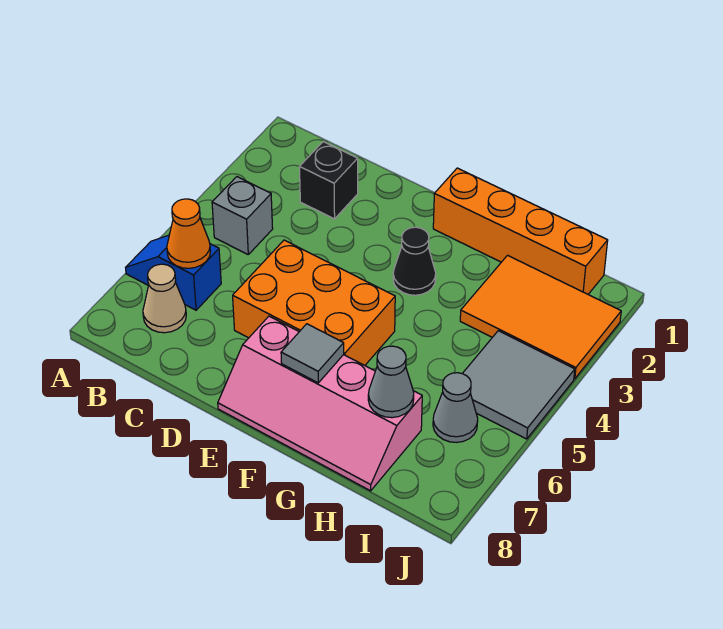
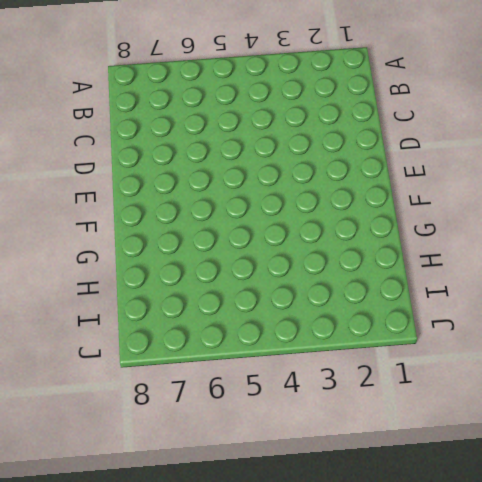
none -> blue slope A6:B6 level 1 top B
none -> grey brick B4 level 1
none -> tan cone B7 level 1

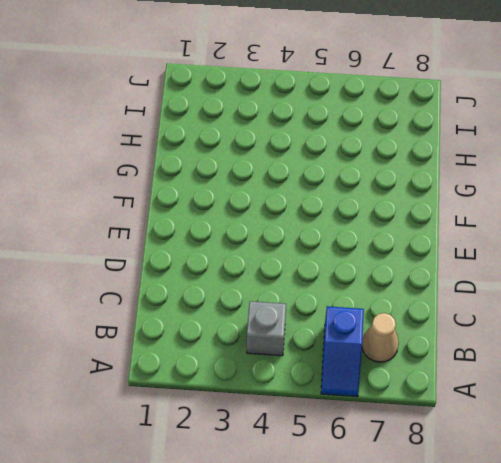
none -> black brick C2 level 1
none -> orange brick D5:F6 level 1
none -> pink slope E7:H8 level 1 top 7

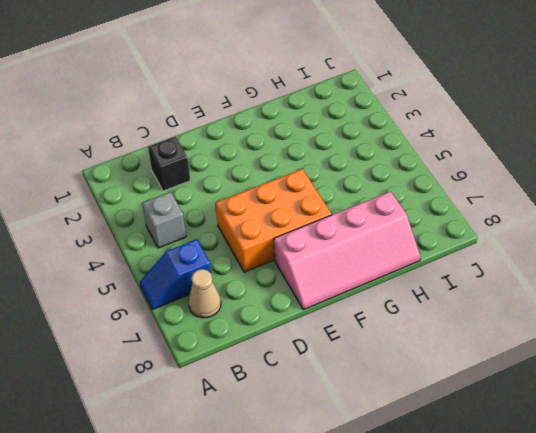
none -> orange brick F1:I1 level 1
none -> black cone F3 level 1
none -> orange tile H2:J3 level 1

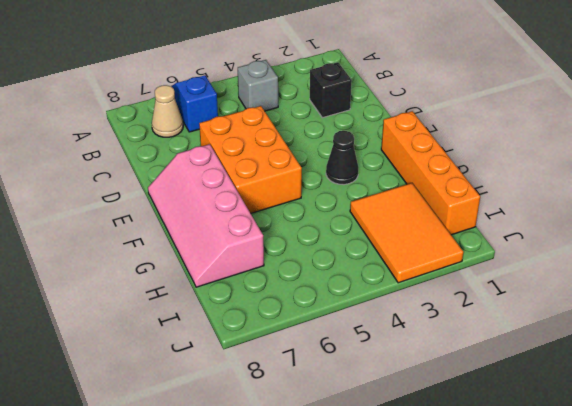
none -> grey tile I4:J5 level 1
none -> grey cone I6 level 1
none -> orange cone B6 level 2

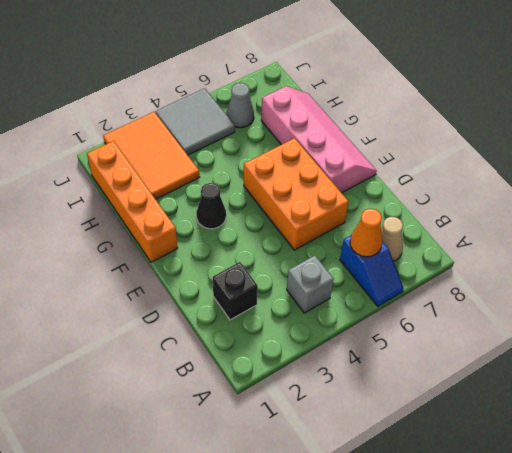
none -> grey tile F7 level 2
none -> grey cone H7 level 2

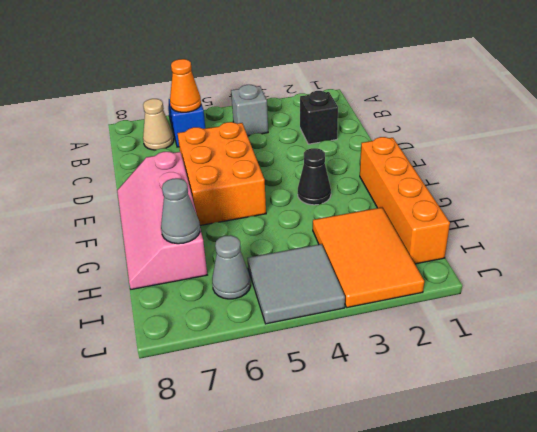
none -> grey tile F7 level 2

